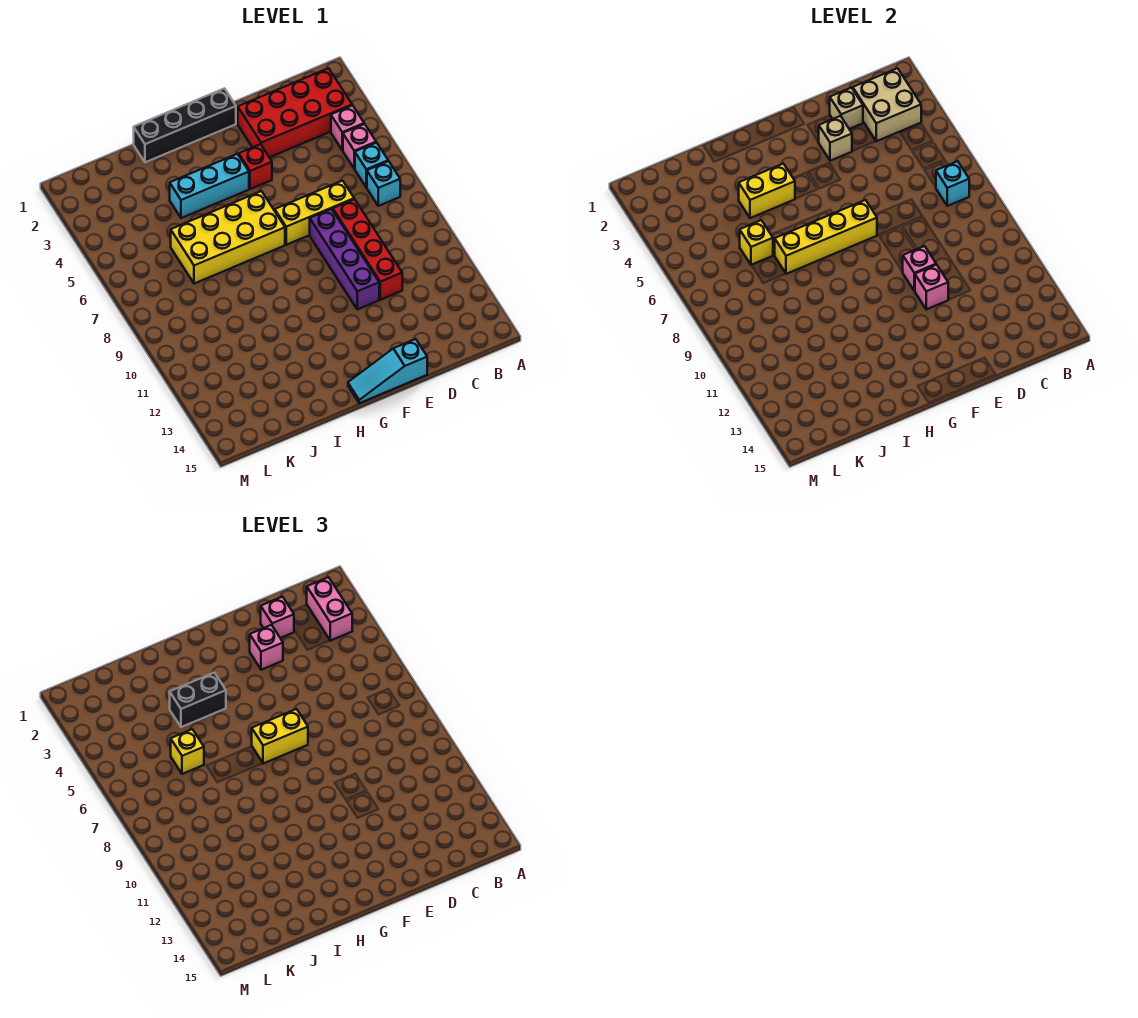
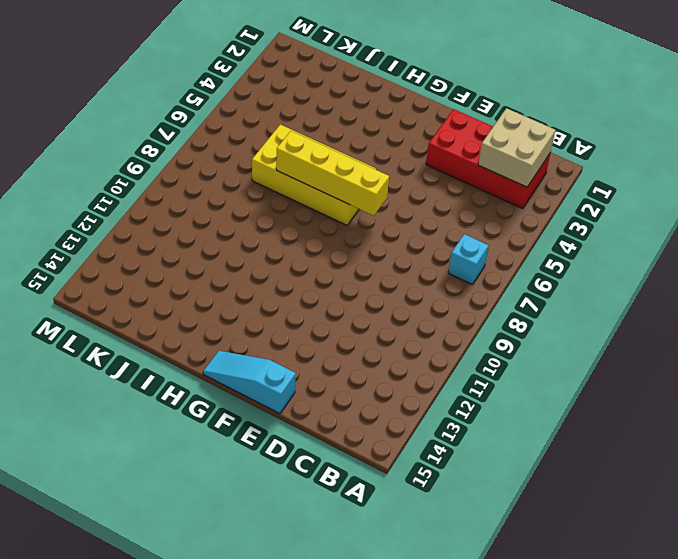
none -> pink brick B4 level 1
none -> pink brick B5 level 1
none -> cyan brick B6 level 1

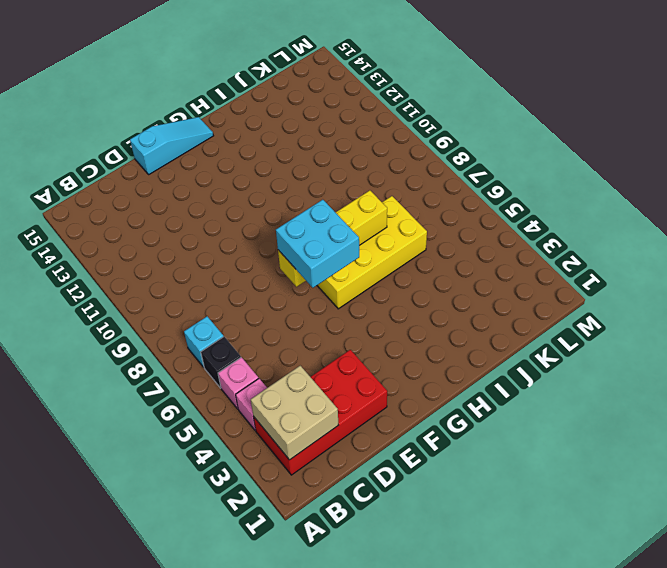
black brick B6 level 1 -> cyan brick B6 level 1
cyan brick F6:G7 level 3 -> yellow brick F7:G7 level 3
none -> yellow brick D7:F7 level 1
none -> red brick D8:D11 level 1
none -> purple brick E8:E11 level 1

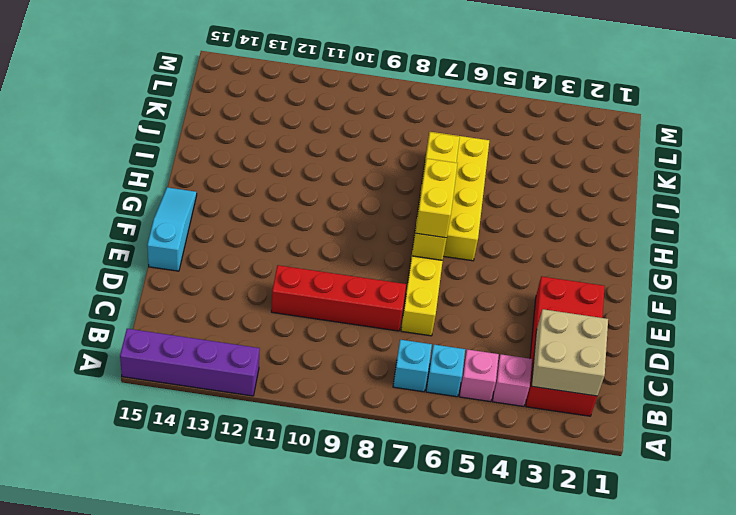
purple brick A12:A15 level 1 -> purple brick E8:E11 level 1
none -> black brick F1:I1 level 1
none -> red brick F4 level 1
none -> cyan brick G4:I4 level 1

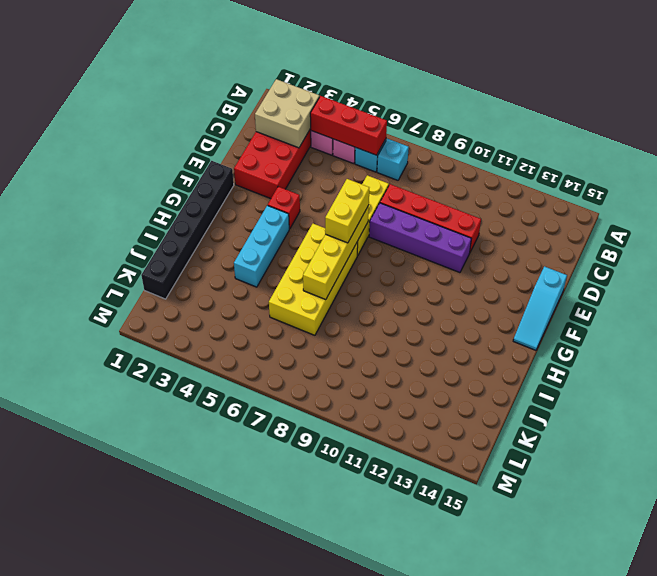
red brick B4:B6 level 2 -> none
black brick F1:K1 level 1 -> black brick F1:I1 level 1
none -> cyan brick B7 level 2
none -> tan brick D2 level 2
none -> tan brick E3 level 2

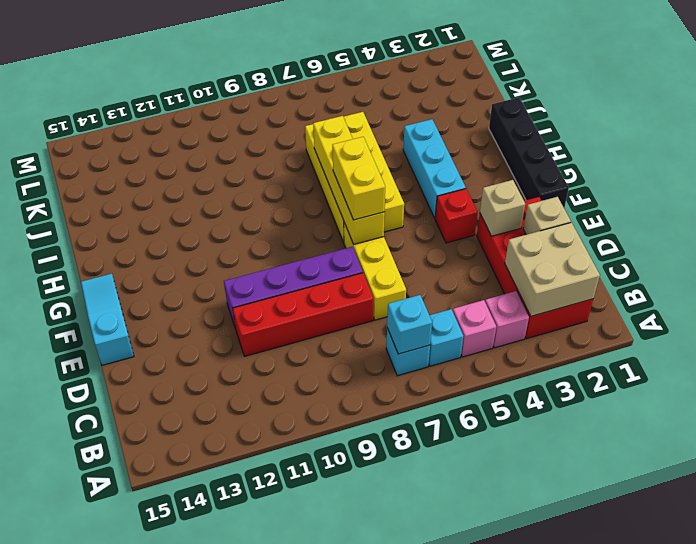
none -> pink brick E10 level 2
none -> pink brick E11 level 2
none -> yellow brick H4:I4 level 2

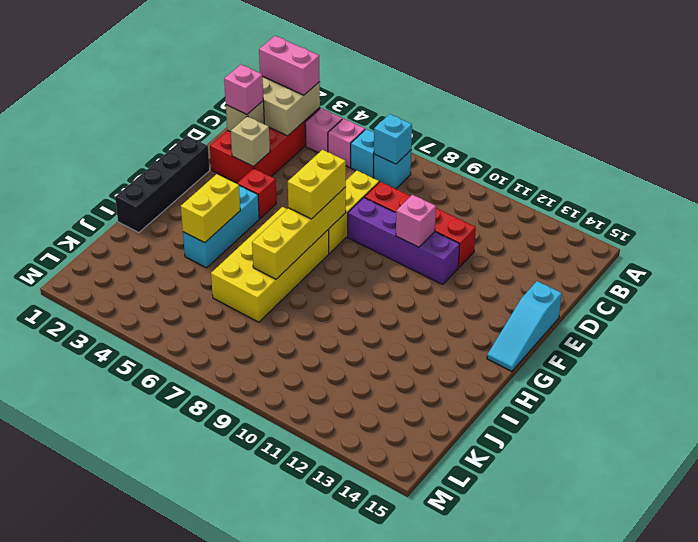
none -> pink brick E11 level 2
none -> yellow brick J6 level 2
none -> pink brick E3 level 3

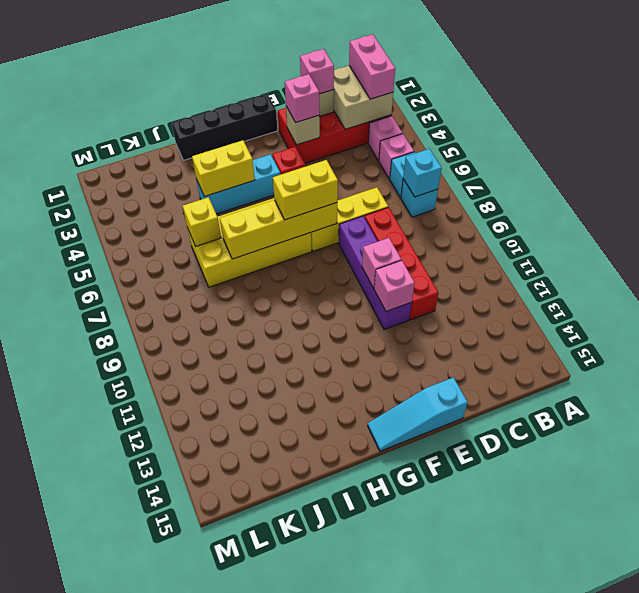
none -> black brick H4:I4 level 3
none -> yellow brick J6 level 3

